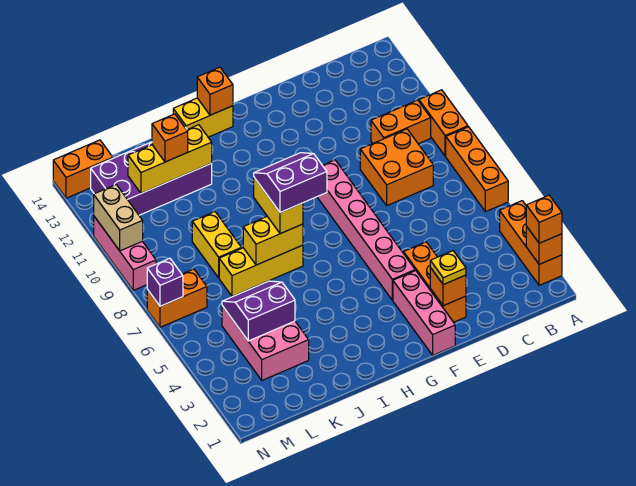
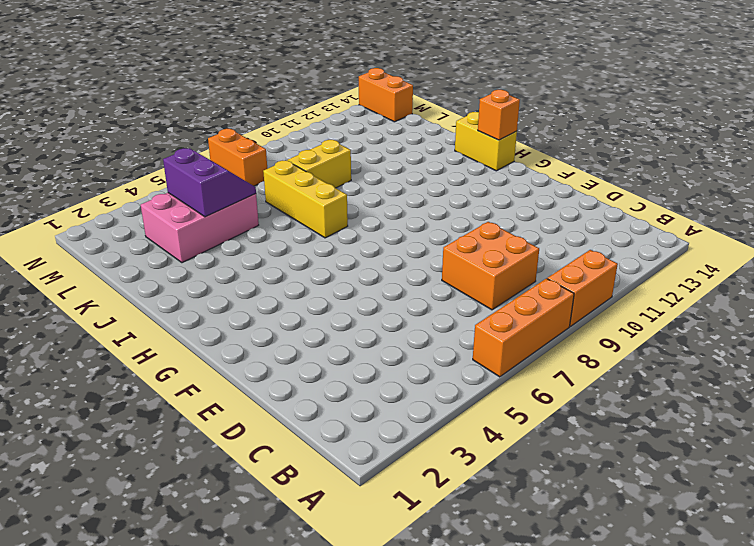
none -> orange brick A2:A4 level 1
none -> orange brick B10:C10 level 1
none -> orange brick E2:E4 level 1

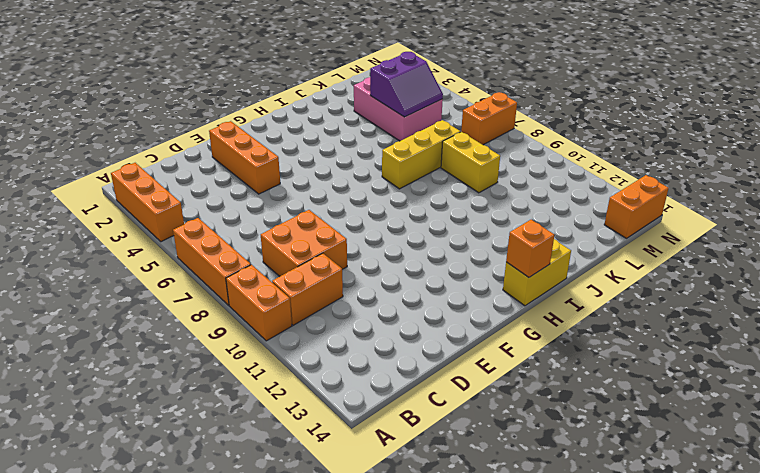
none -> pink brick F1:F3 level 1
none -> pink brick F4:F9 level 1
none -> purple brick J12:M13 level 1

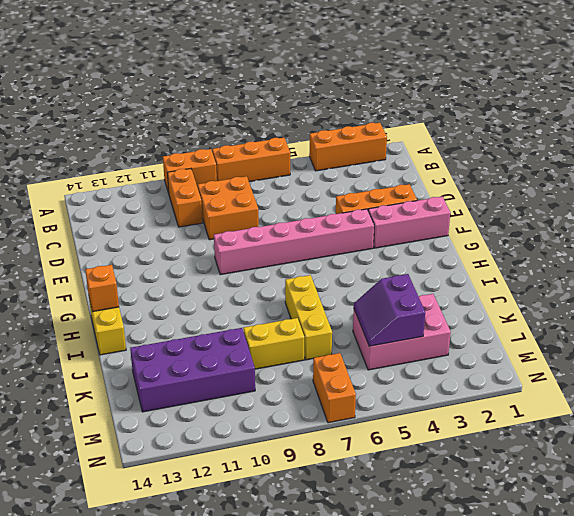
purple brick K10:L13 level 1 -> purple brick J12:M13 level 1
none -> orange brick M14:N14 level 1
none -> pink brick N9:N11 level 1
none -> orange brick A2 level 2

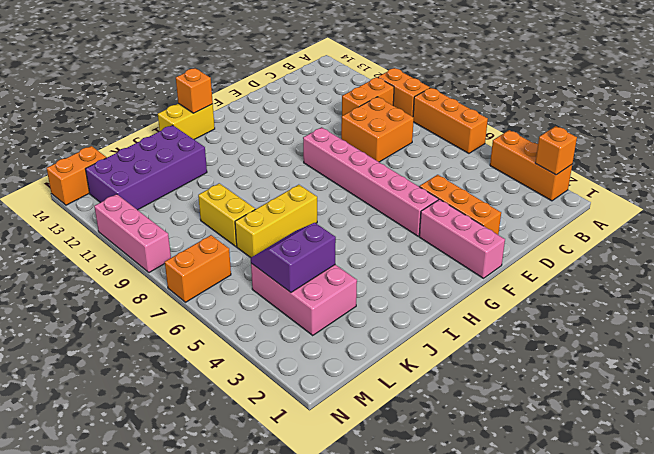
none -> orange brick E2 level 2
none -> yellow brick I7:J7 level 2
none -> yellow brick J12:L12 level 2

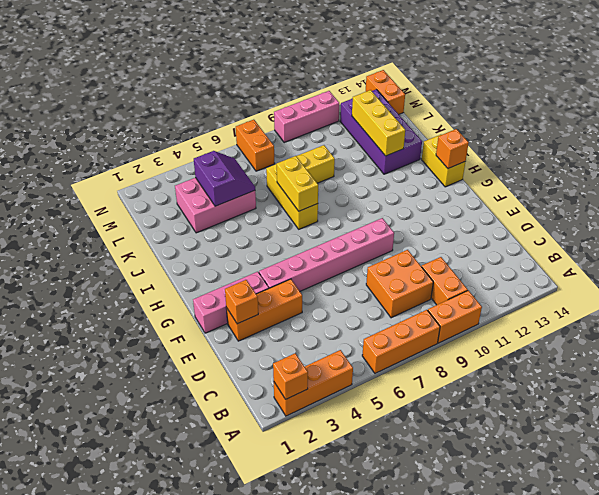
none -> purple brick N7 level 2
none -> tan brick N10:N11 level 2
none -> orange brick A2 level 3

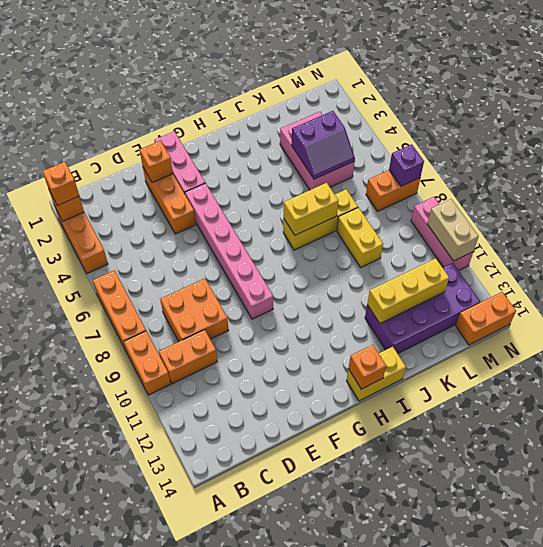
none -> yellow plate E2 level 3
none -> yellow brick I7:I8 level 3
none -> orange brick K12 level 3

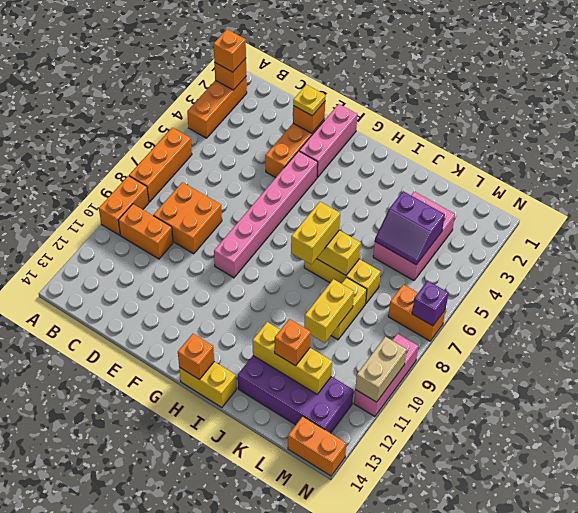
yellow brick K9:K10 level 2 -> none
none -> purple slope H7:I8 level 4 top 7

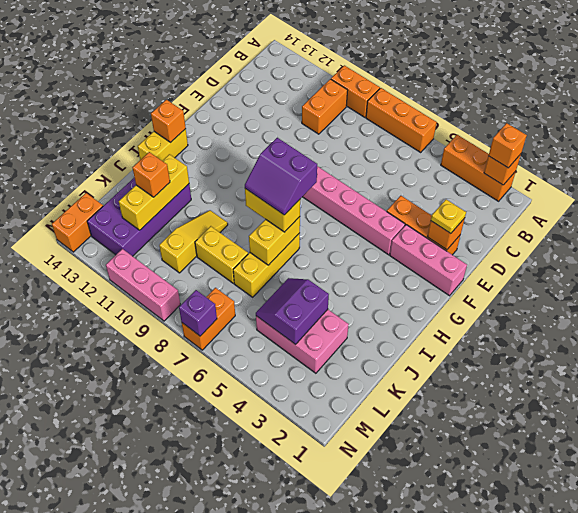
purple slope H7:I8 level 4 top H -> purple slope H7:I8 level 4 top 7
yellow slope J10:L10 level 1 top L -> none
none -> orange brick C8:D9 level 1
none -> tan brick N10:N11 level 2

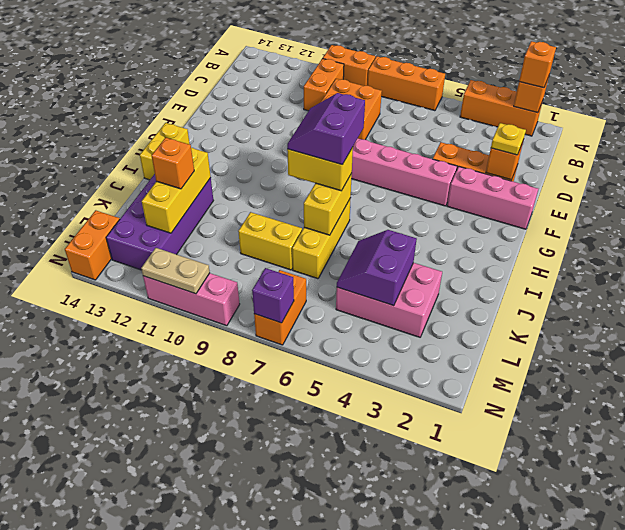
tan plate N10:N11 level 2 -> tan brick N10:N11 level 2
none -> orange brick H14 level 2

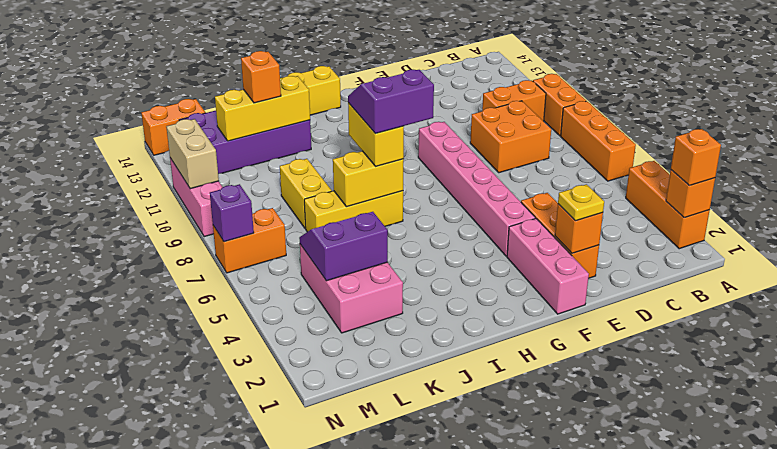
none -> orange brick H14 level 2

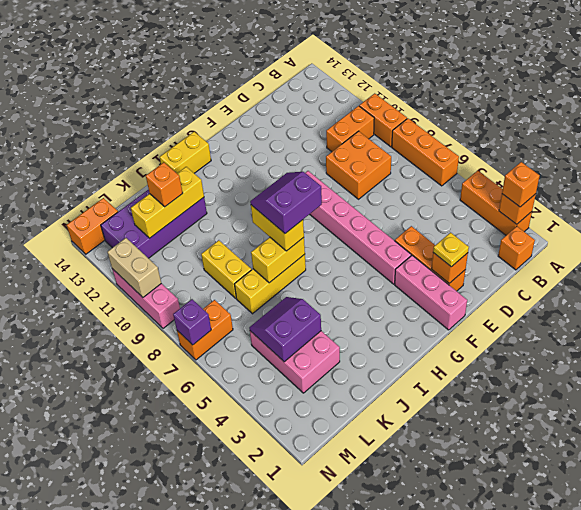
orange brick B1 level 1 -> orange brick H14 level 2

